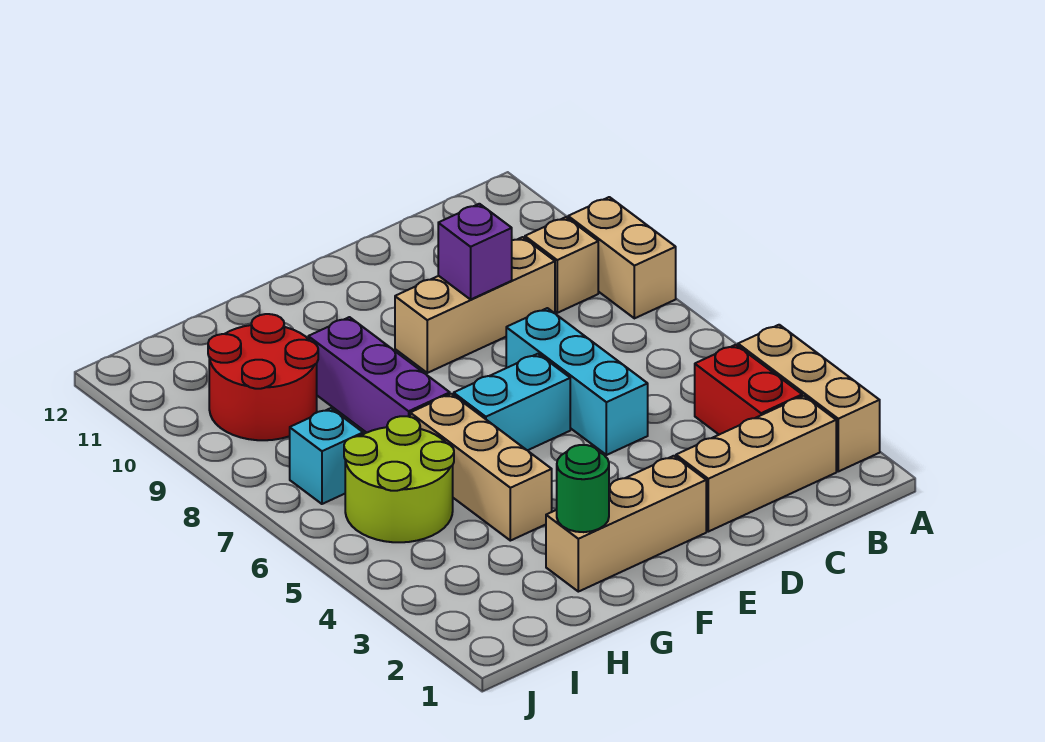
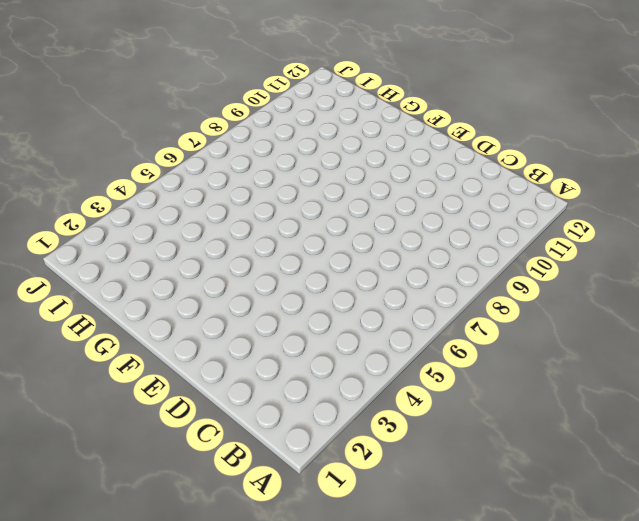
none -> tan brick A2:A4 level 1
none -> tan brick A8:A9 level 1
none -> tan brick B2:D2 level 1

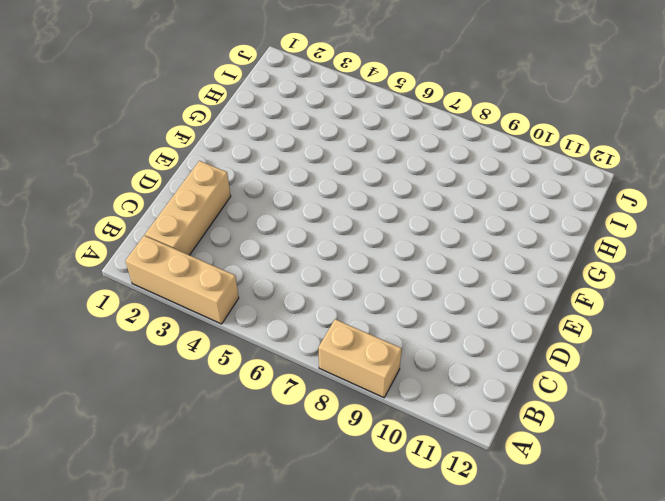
none -> red brick B3:B4 level 1
none -> tan brick B9 level 1
none -> tan brick C9:E9 level 1

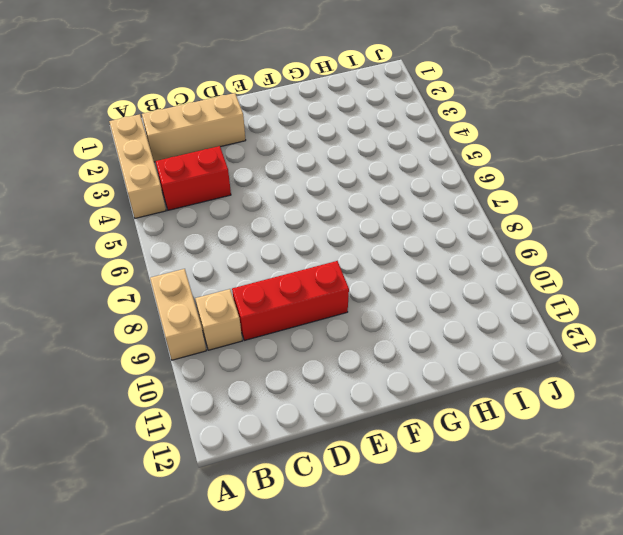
red brick B4:C4 level 1 -> red brick B3:B4 level 1
red brick C9:E9 level 1 -> tan brick C9:E9 level 1
none -> cyan brick D5:D7 level 1
none -> tan brick E2:G2 level 1
none -> cyan brick E6:F6 level 1

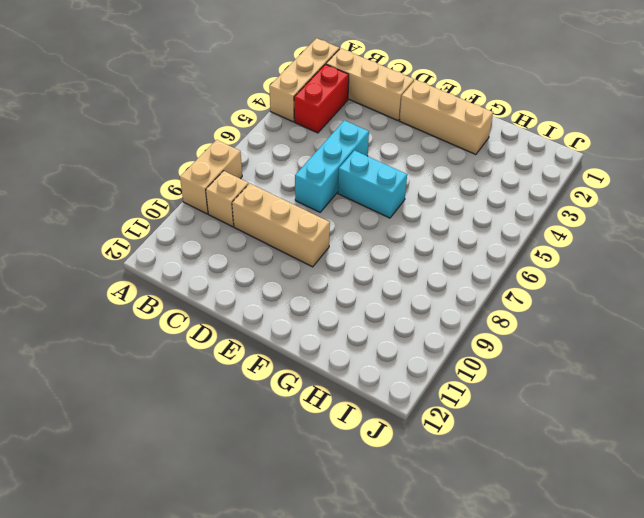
none -> tan brick G4:G6 level 1
none -> purple brick G7:G9 level 1
none -> lime round brick H5:I6 level 1

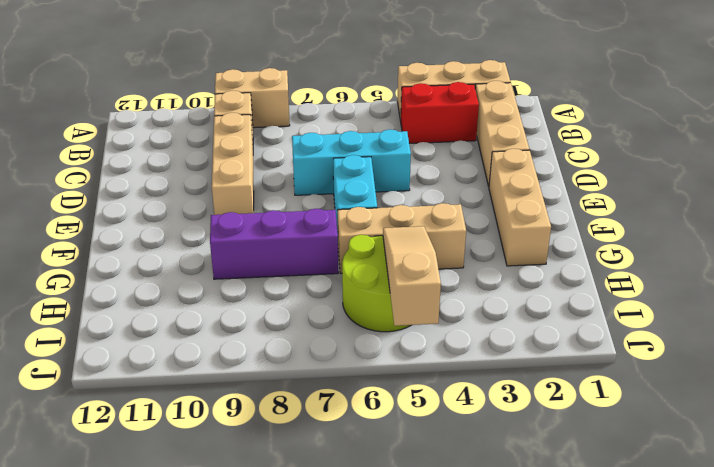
tan slope H5:J5 level 2 top J -> none
none -> red round brick H9:I10 level 1
none -> cyan brick I7 level 1
none -> purple brick D9 level 2

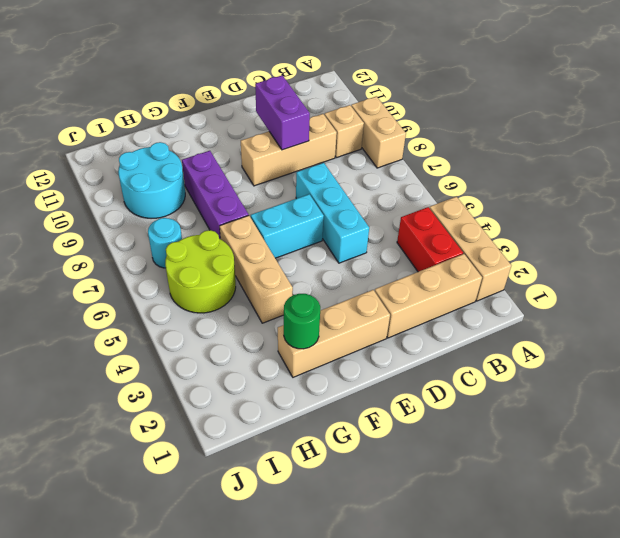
purple brick D9:D10 level 2 -> purple brick D9 level 2
cyan round brick H9:I10 level 1 -> red round brick H9:I10 level 1
cyan round brick I7 level 1 -> cyan brick I7 level 1

